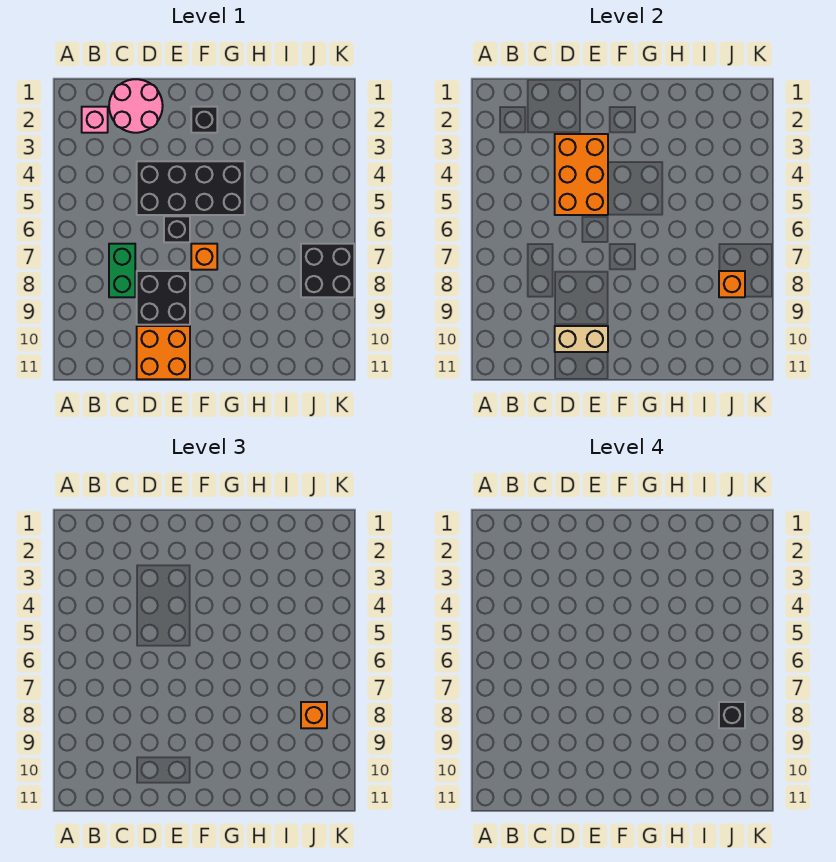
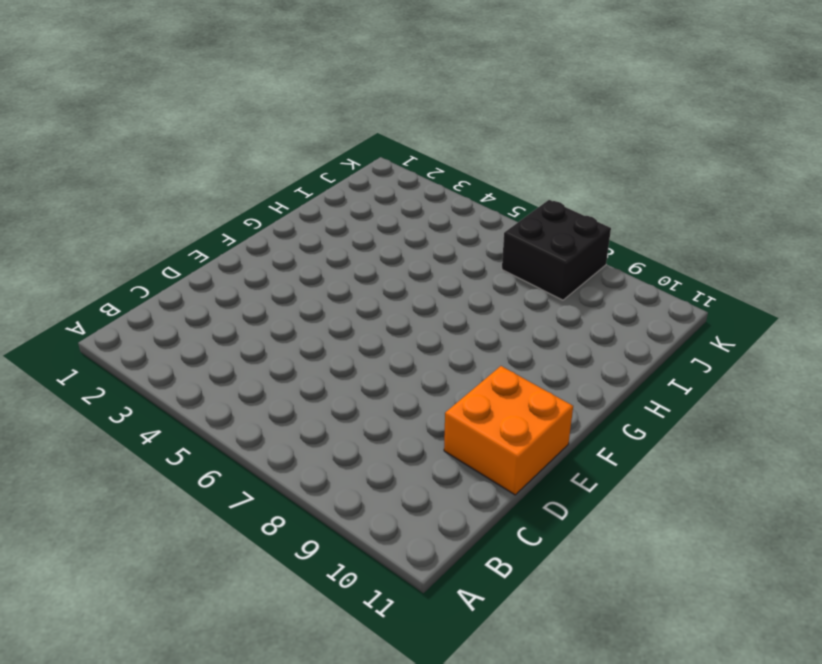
none -> pink brick B2 level 1
none -> pink round brick C1:D2 level 1
none -> green brick C7:C8 level 1

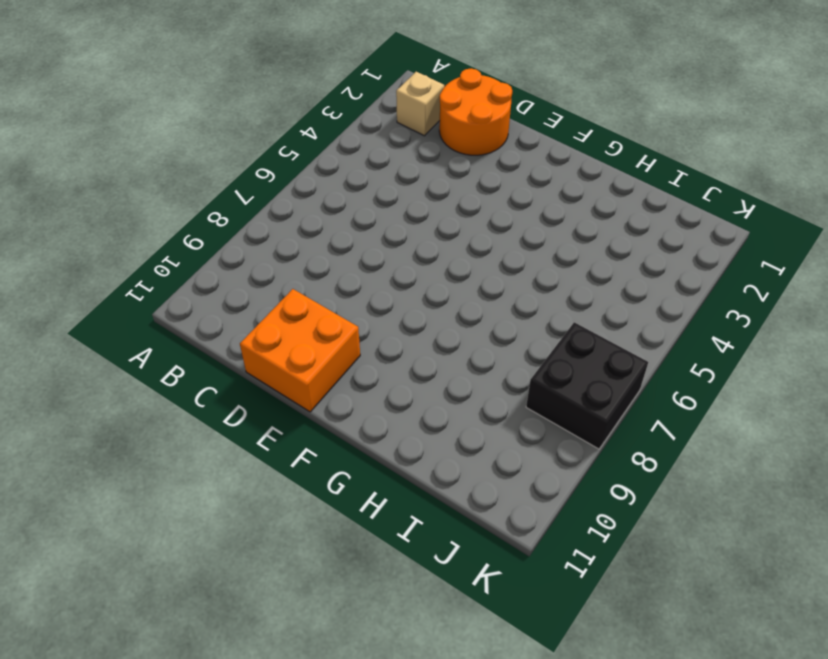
tan brick B2 level 1 -> pink brick B2 level 1
orange round brick C1:D2 level 1 -> pink round brick C1:D2 level 1
none -> green brick C7:C8 level 1
none -> black brick D4:G5 level 1
none -> black brick D8:E9 level 1

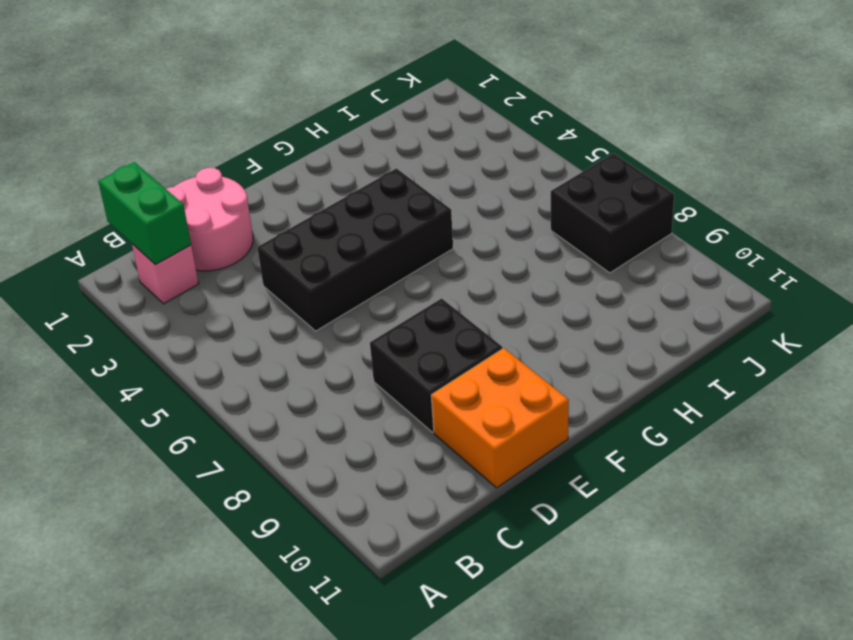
green brick B1:B2 level 2 -> green brick C7:C8 level 1
none -> black brick E6 level 1
none -> black brick F2 level 1
none -> orange brick F7 level 1

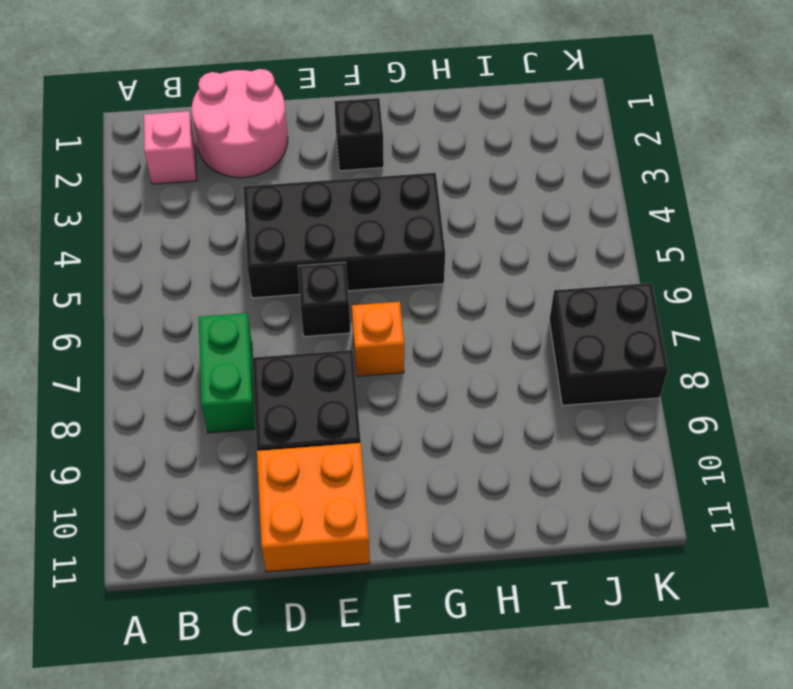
none -> orange brick D3:E5 level 2
none -> tan brick D10:E10 level 2
none -> orange brick J8 level 2

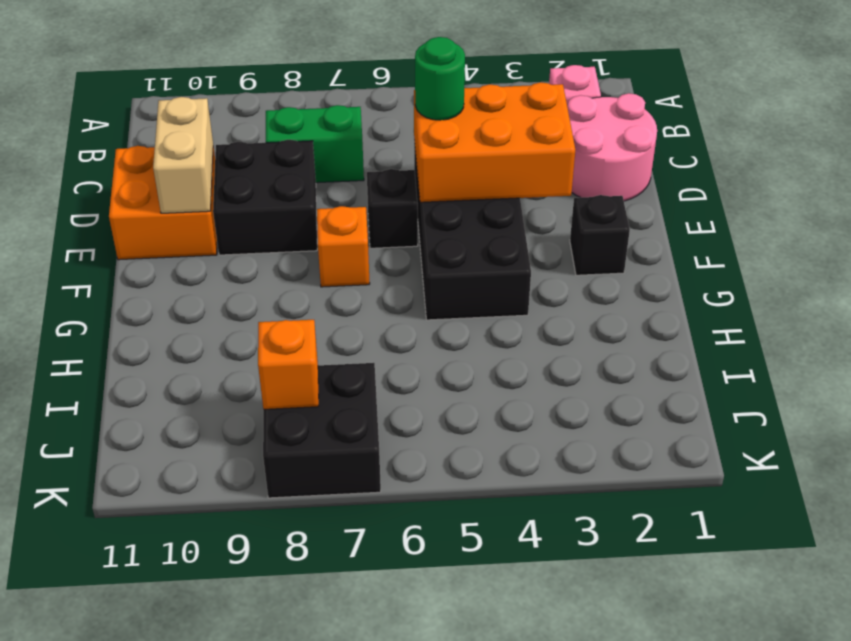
green round brick D5 level 3 -> none
none -> orange brick J8 level 3
none -> black brick J8 level 4

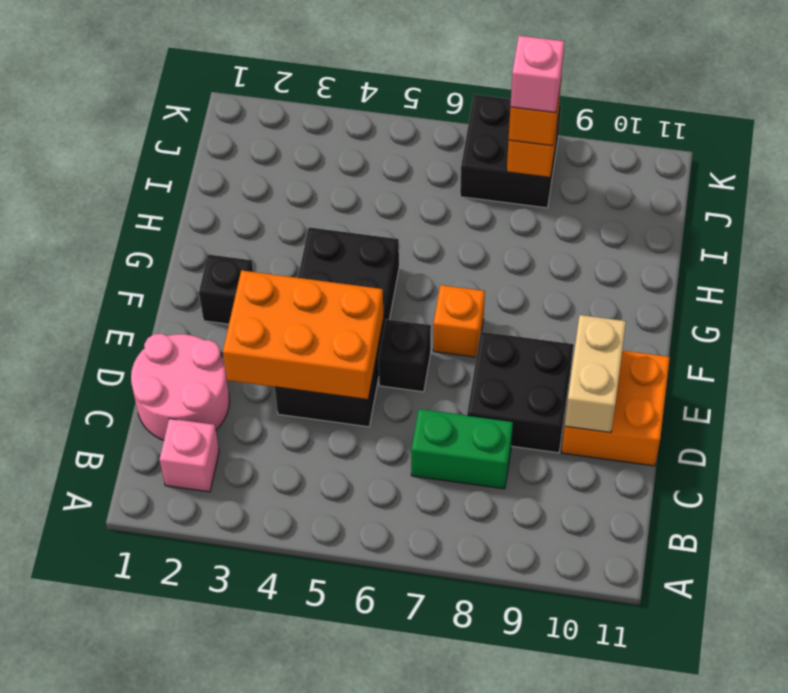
pink brick J8 level 4 -> black brick J8 level 4

